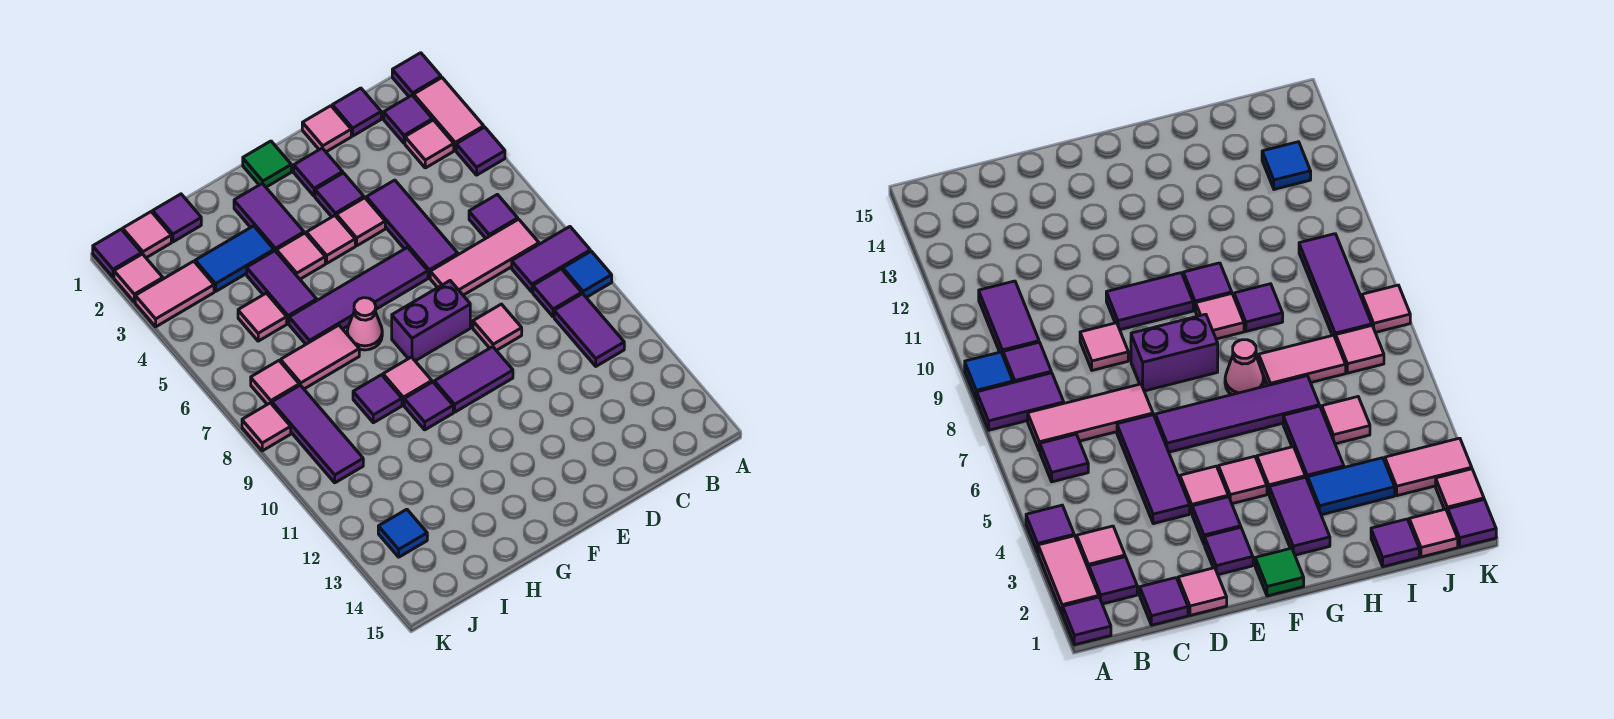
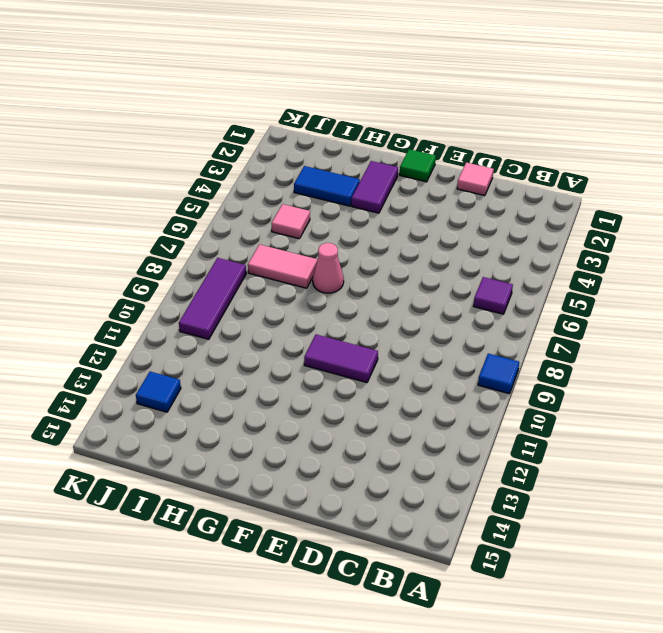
none -> purple tile A1 level 1
none -> pink tile A2:A3 level 1
none -> purple tile A4 level 1
none -> purple tile A8:B8 level 1

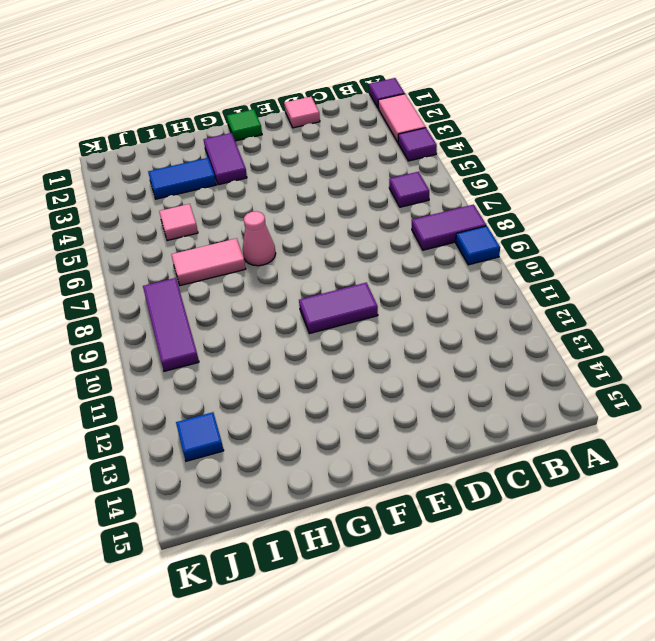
none -> purple tile B2 level 1
none -> pink tile B3 level 1
none -> pink tile B7:D7 level 1
none -> purple tile B9 level 1

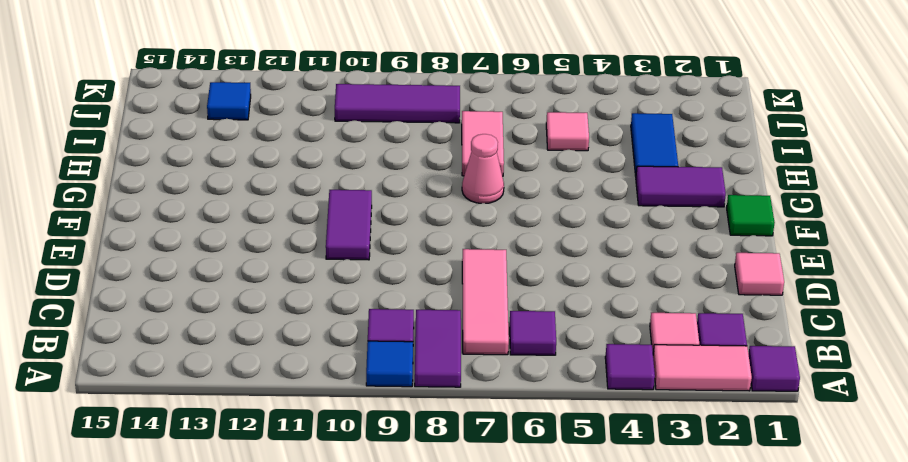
none -> purple tile B10:B11 level 1
none -> purple tile C1 level 1
none -> purple tile D4:D6 level 1
none -> pink tile D9 level 1

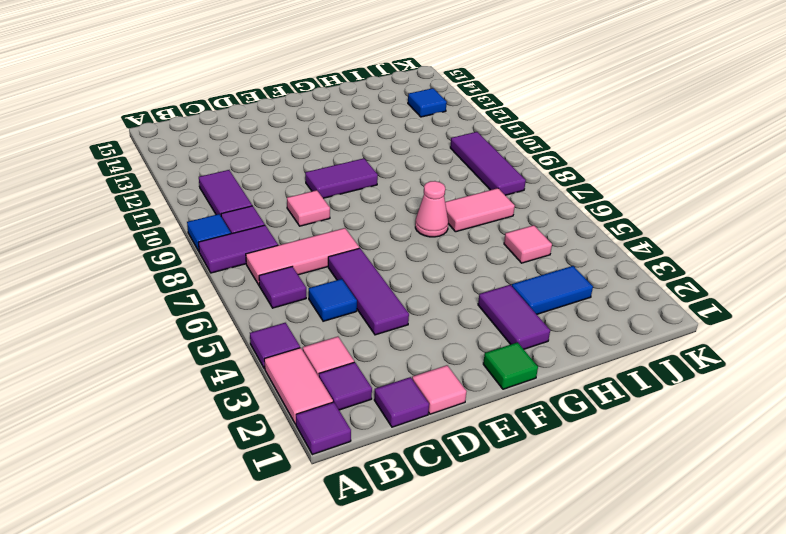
blue tile C5 level 1 -> none
none -> purple tile E2 level 1
none -> purple tile E3 level 1
none -> pink tile E4 level 1
none -> purple tile E6:H6 level 1

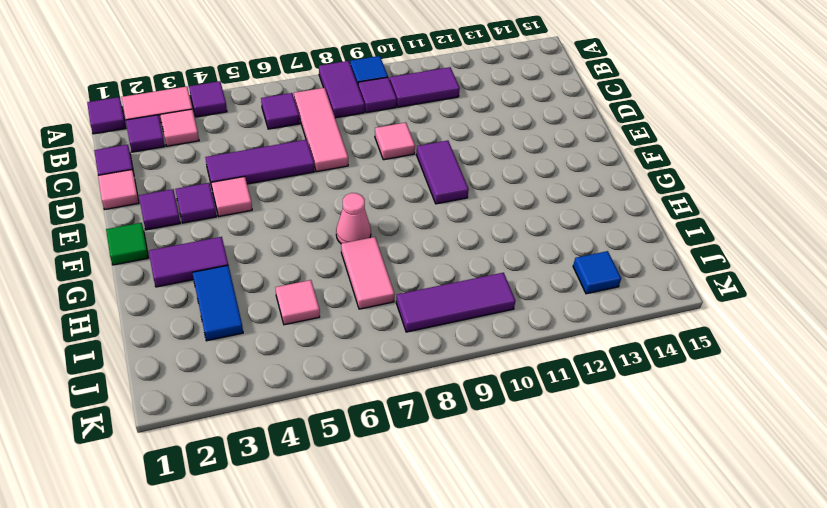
none -> purple tile E6:H6 level 1
none -> purple brick E8:F8 level 1
none -> pink tile F4 level 1
none -> pink tile G4 level 1

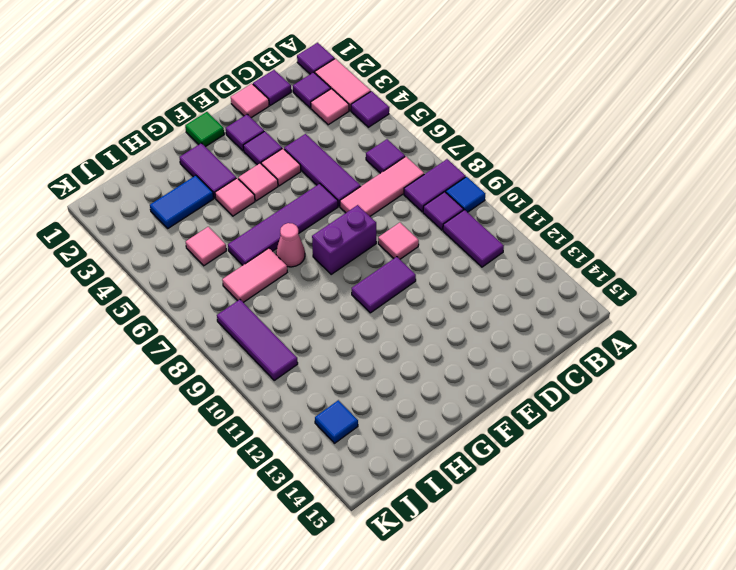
none -> pink tile G9 level 1
none -> purple tile G10 level 1
none -> purple tile H4:H5 level 1
none -> purple tile H9 level 1

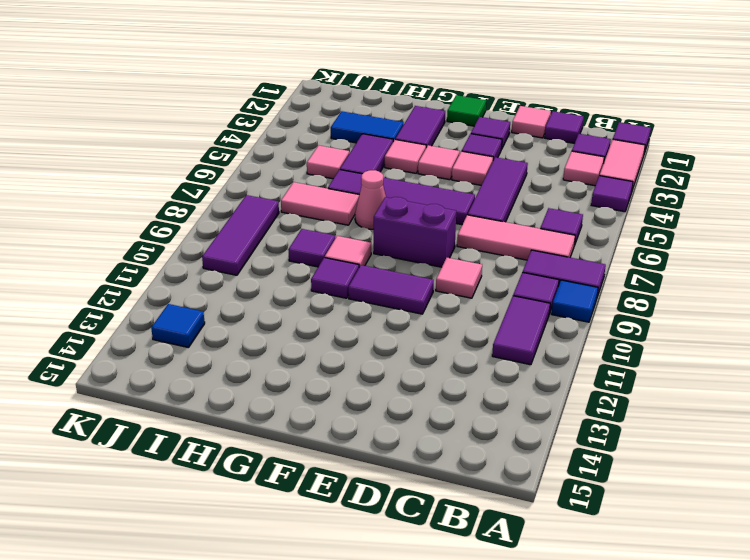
none -> purple tile I1 level 1
none -> pink tile J1 level 1
none -> pink tile J3:K3 level 1
none -> pink tile J7 level 1

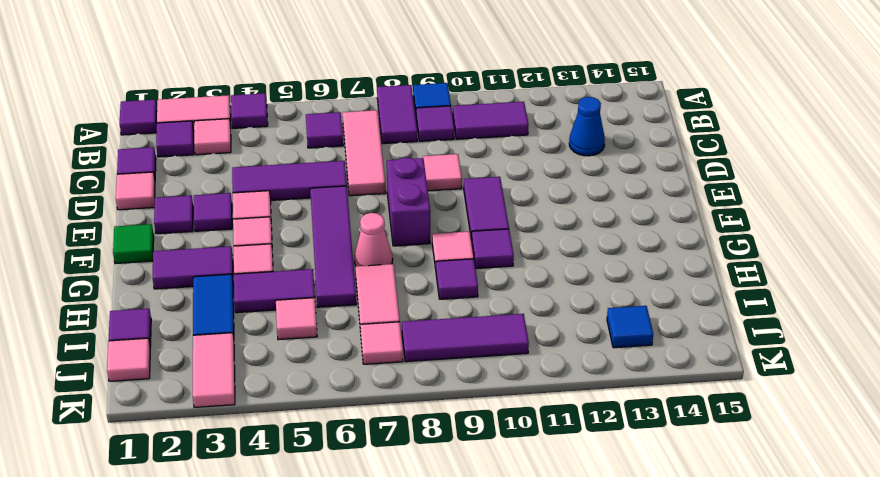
blue cone C13 level 1 -> none
none -> purple tile K1 level 1
none -> pink tile K2 level 1
none -> pink tile K8 level 1

